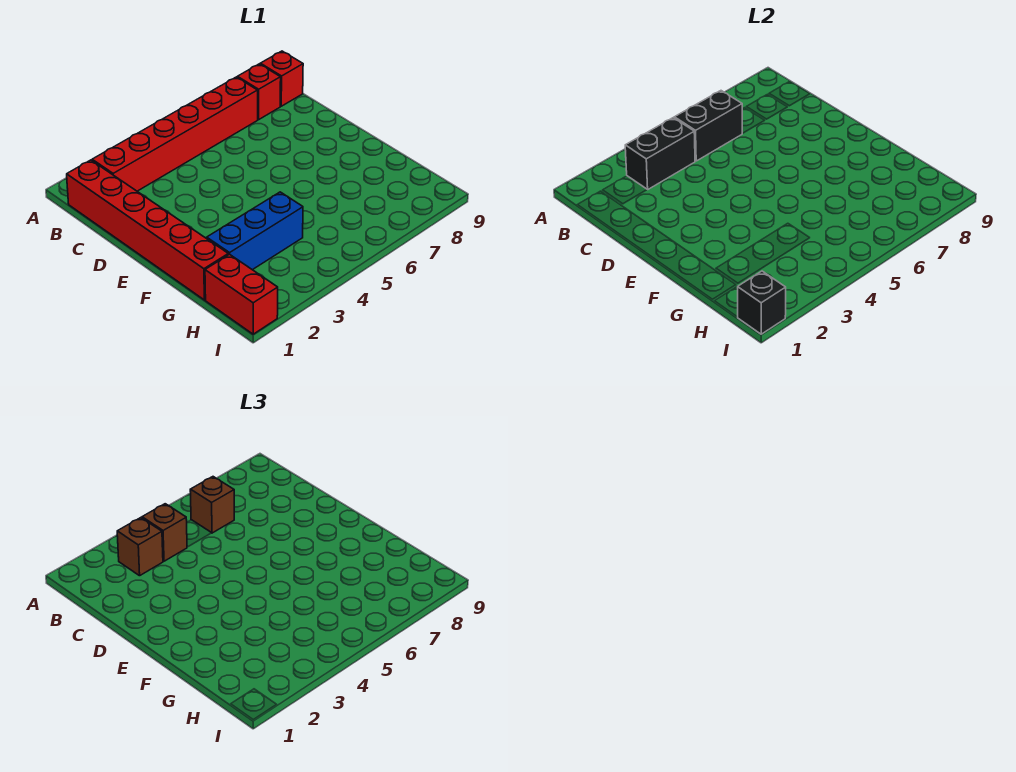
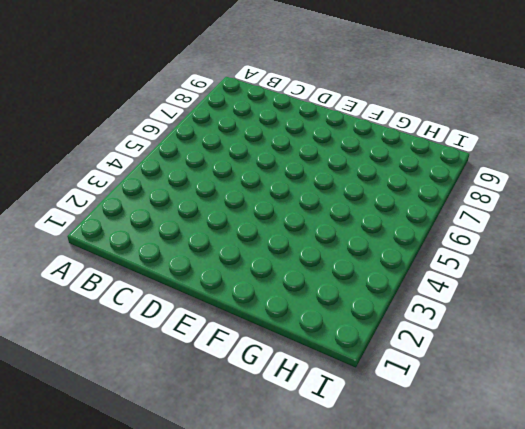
none -> red brick B1:G1 level 1
none -> red brick B2:B7 level 1
none -> red brick B8 level 1

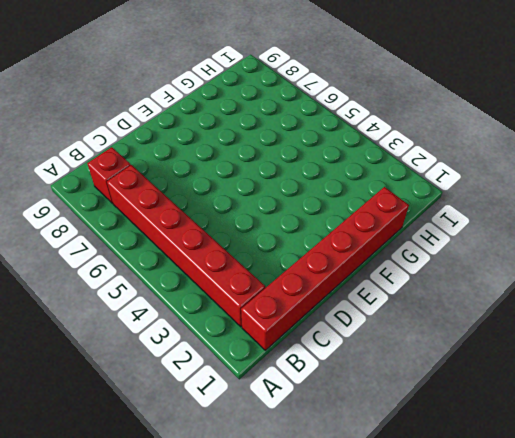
none -> red brick B9 level 1
none -> blue brick G2:G4 level 1
none -> red brick H1:I1 level 1

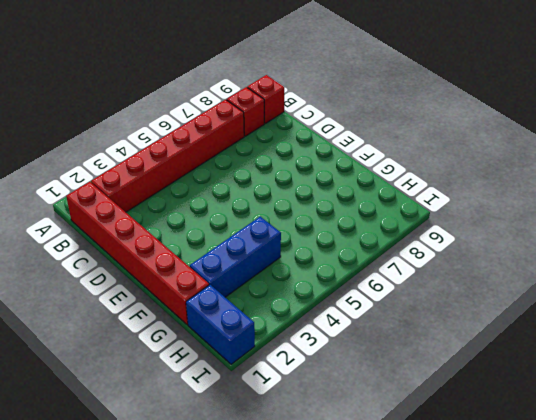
blue brick H1:I1 level 1 -> red brick H1:I1 level 1
none -> black brick B3:B4 level 2
none -> black brick B5:B6 level 2
none -> black brick I1 level 2

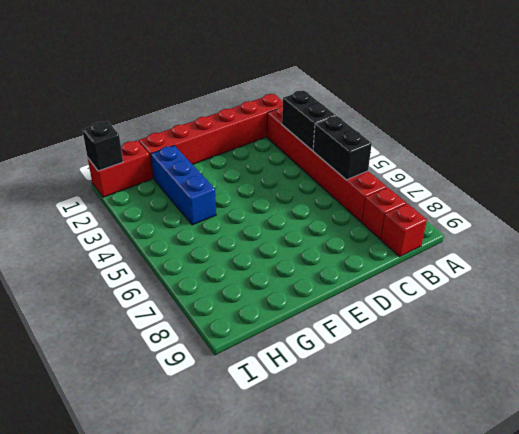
none -> brown brick B3 level 3
none -> brown brick B4 level 3
none -> brown brick B6 level 3

